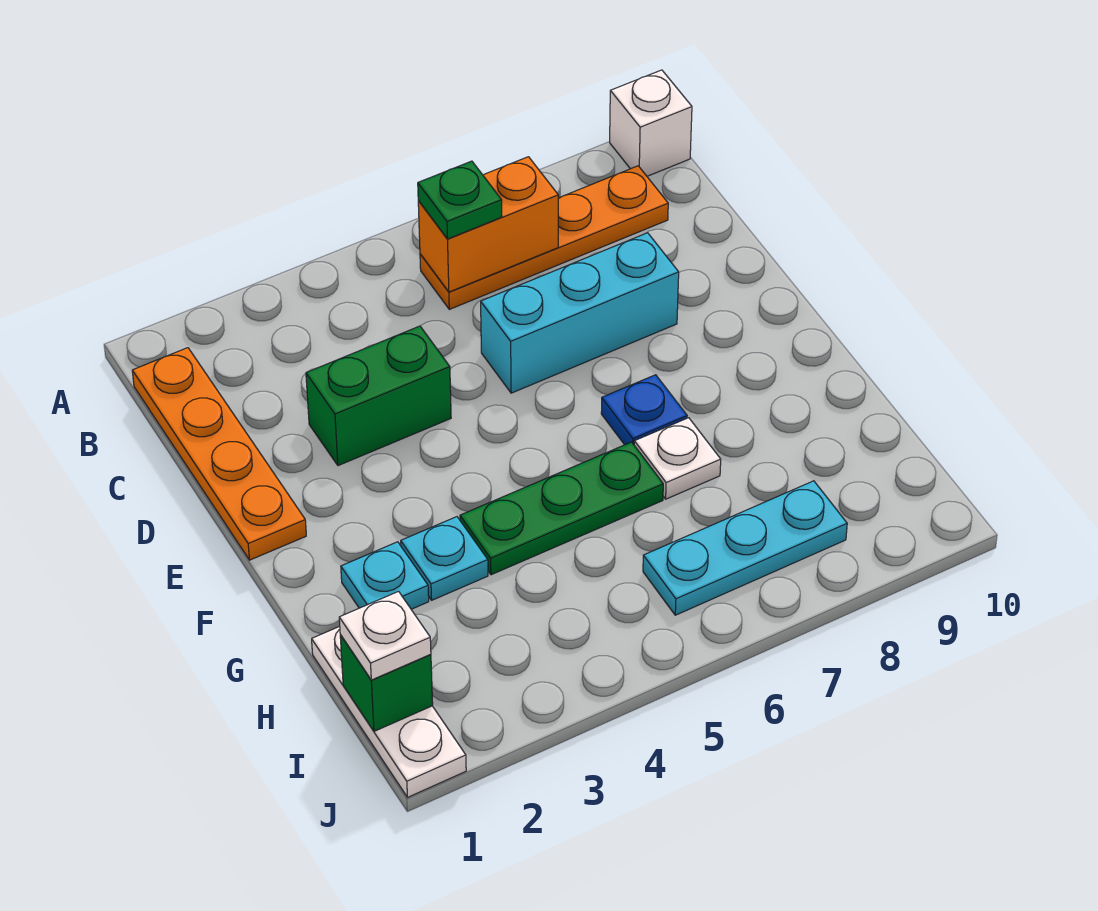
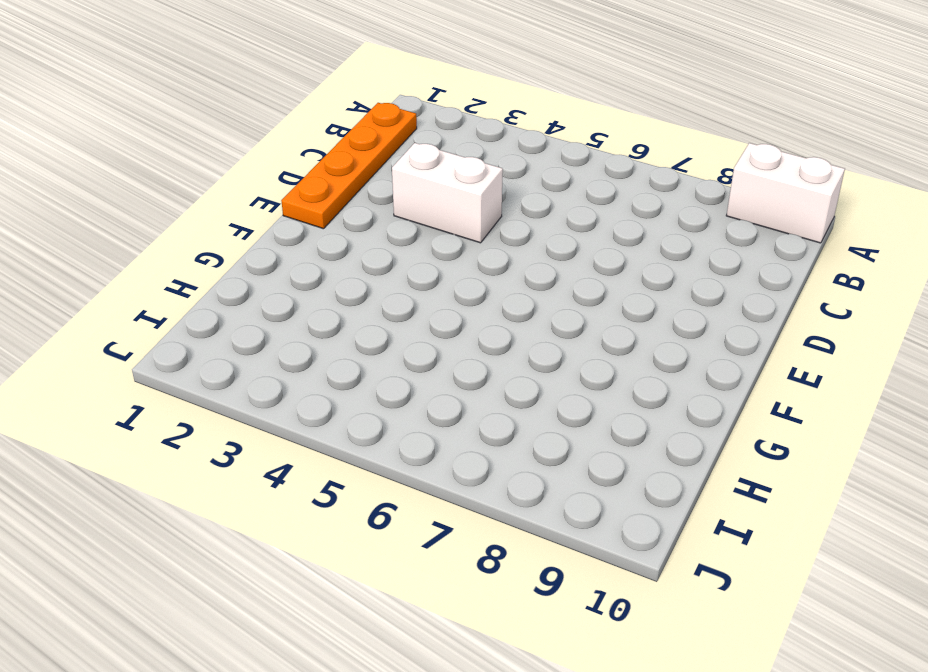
white brick A9:A10 level 1 -> white brick A10 level 1
white brick D3:D4 level 1 -> green brick D3:D4 level 1
none -> orange plate B6:B9 level 1
none -> cyan brick D6:D8 level 1
none -> blue plate F7 level 1

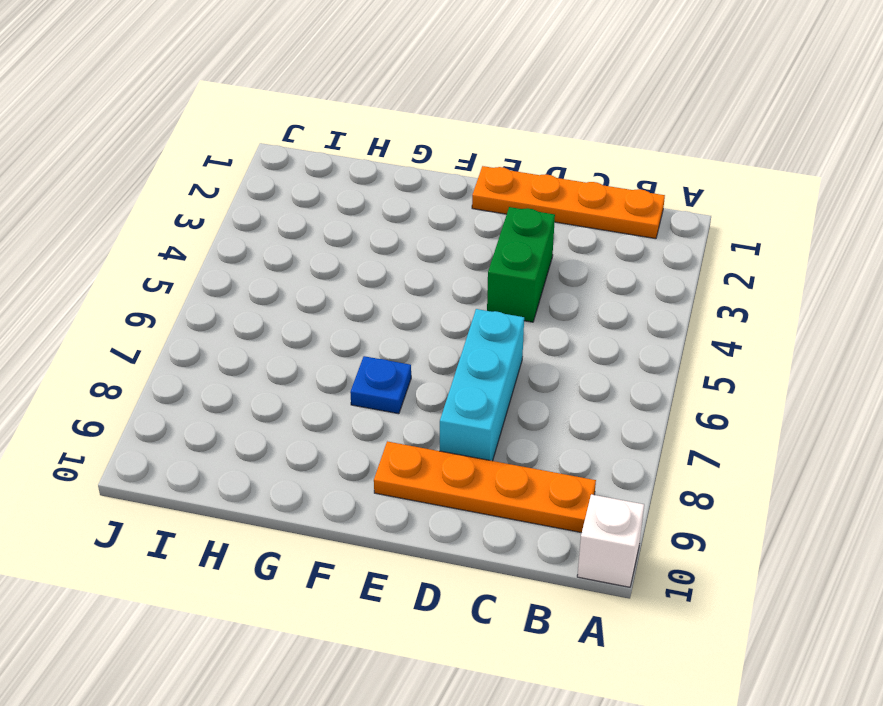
orange plate B9:E9 level 1 -> orange plate B6:B9 level 1
none -> cyan plate G2 level 1
none -> cyan plate G3 level 1
none -> green plate G4:G6 level 1

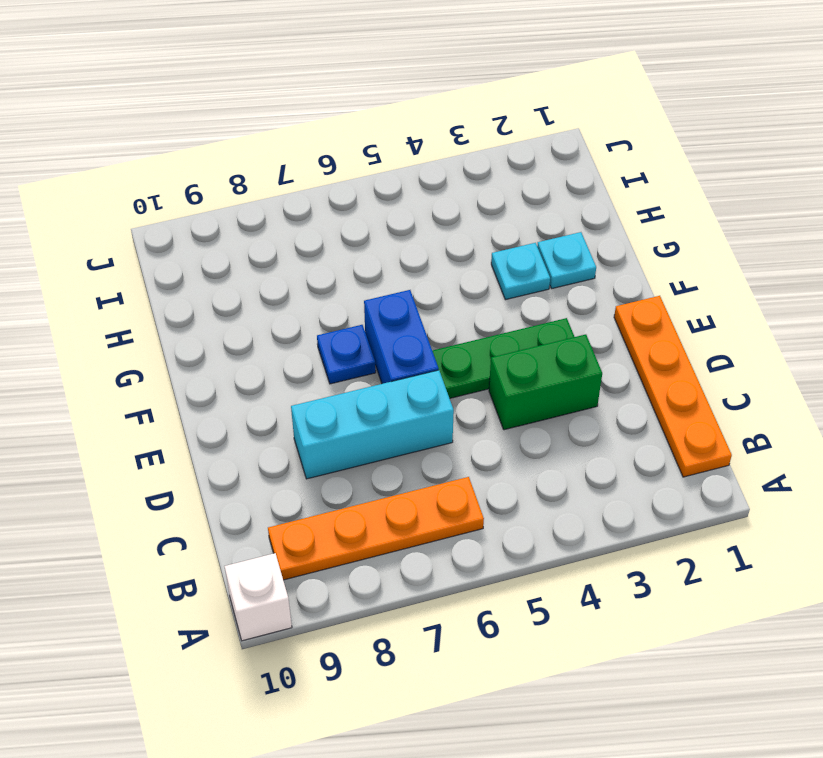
green plate E3:E5 level 1 -> green plate G4:G6 level 1
blue brick E6:F6 level 1 -> none
none -> white plate G7 level 1
none -> white plate H1:J1 level 1
none -> cyan plate I6:I8 level 1

